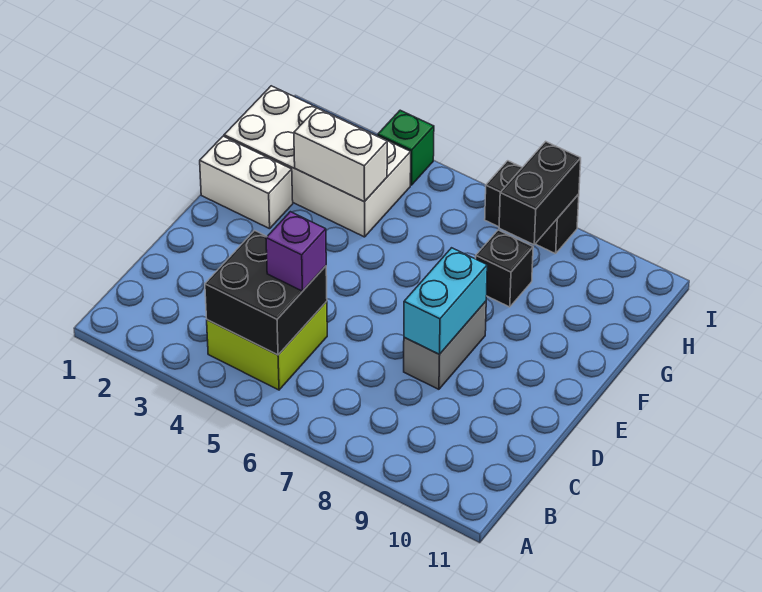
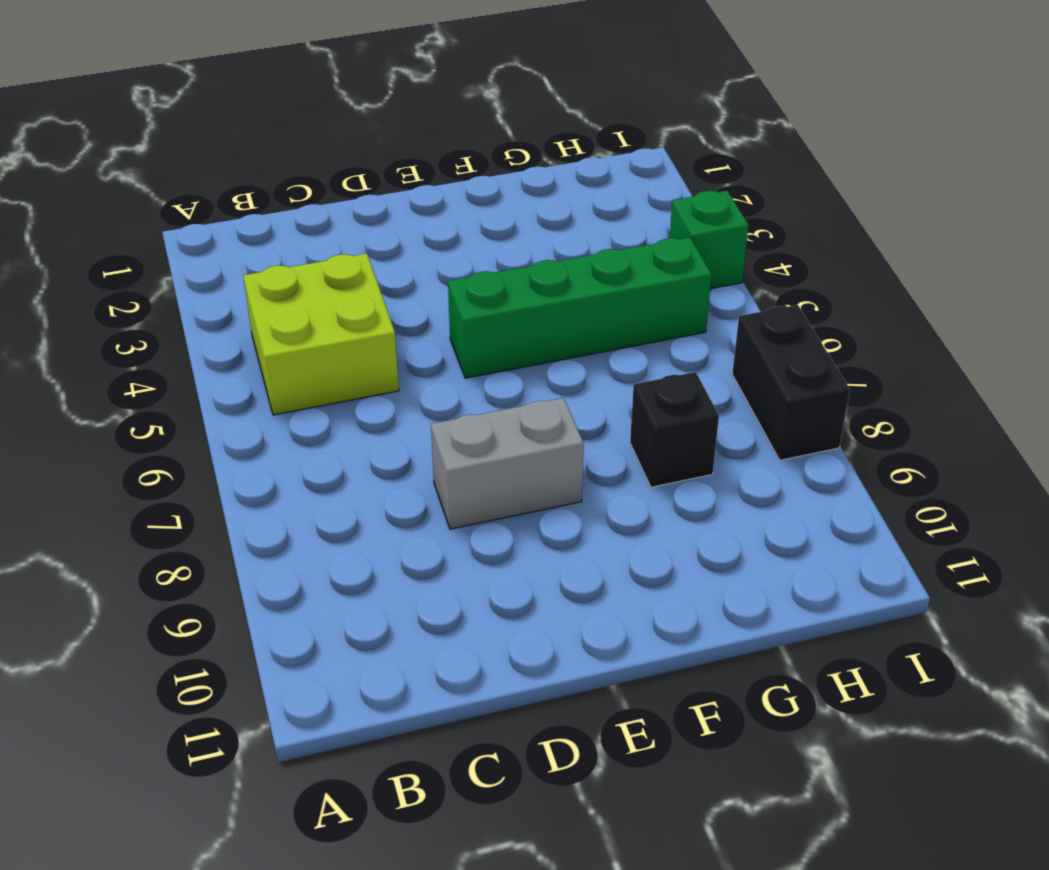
green brick E5:H5 level 1 -> none
none -> white brick F1:F2 level 1
none -> white brick G1:H4 level 1
none -> black brick B4:C5 level 2

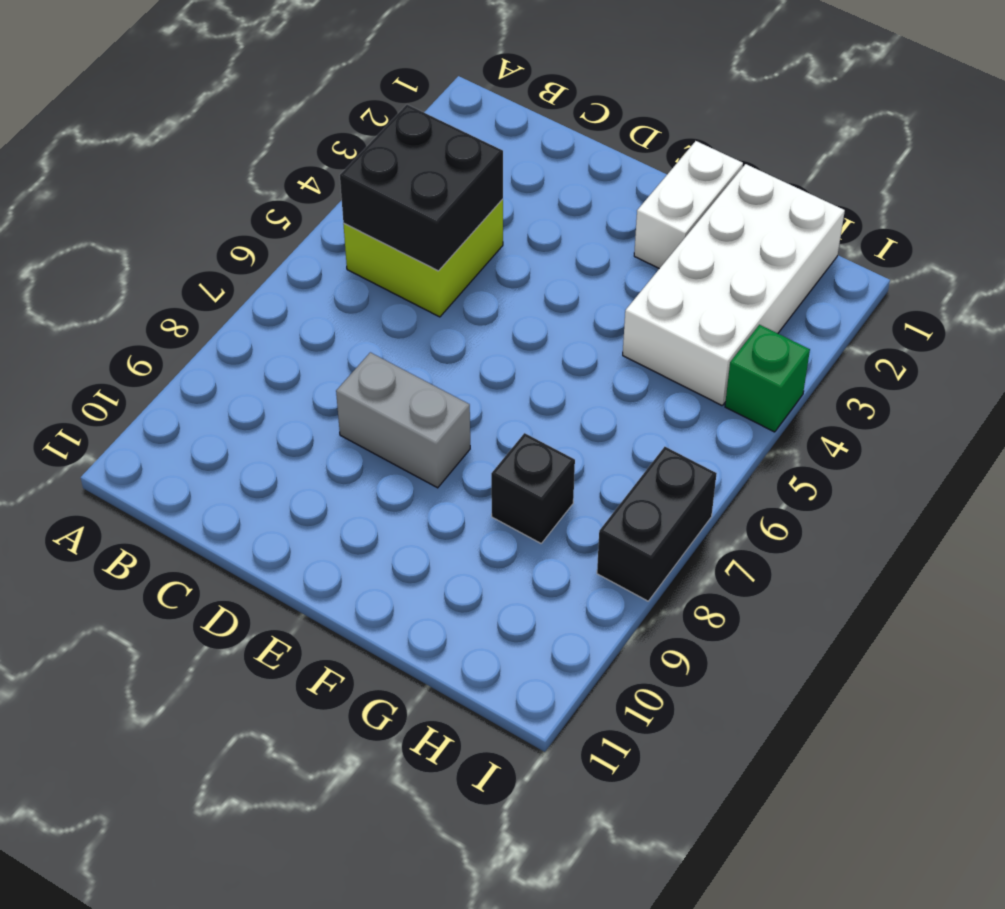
none -> cyan brick D8:E8 level 2
none -> white brick G3:G4 level 2
none -> black brick H8:I8 level 2

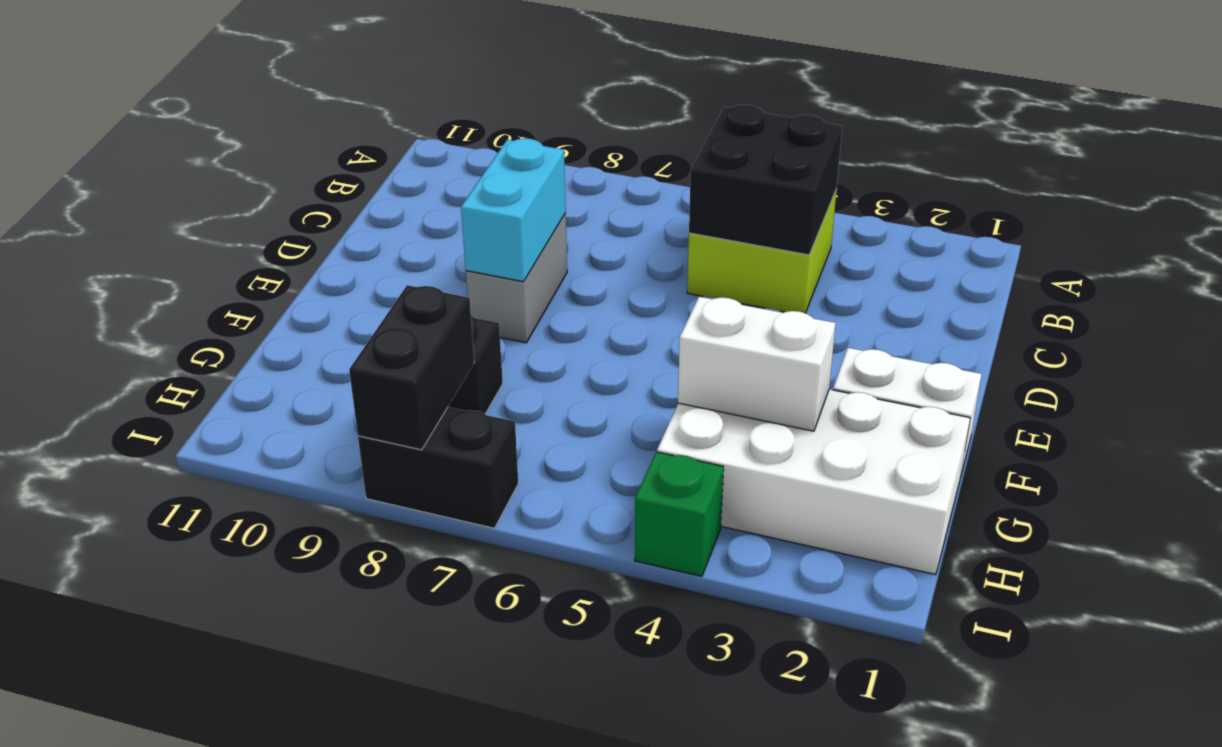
none -> purple brick C5 level 3

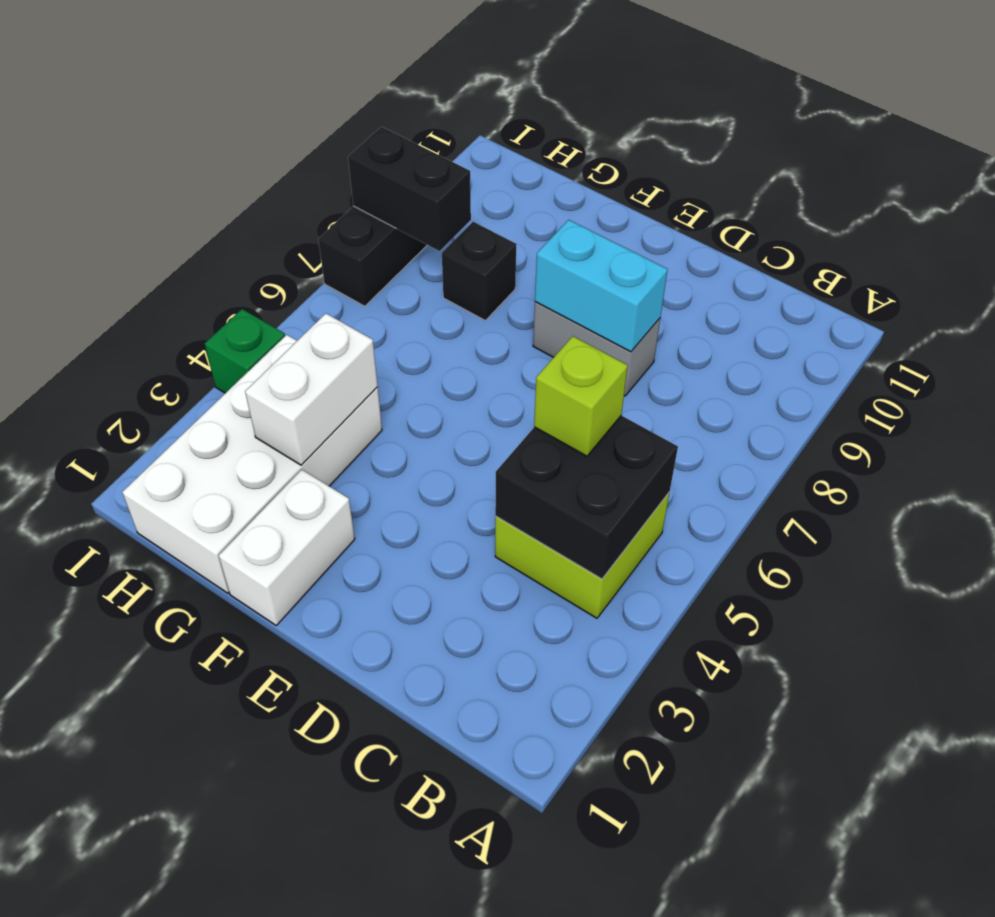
lime brick C5 level 3 -> purple brick C5 level 3

